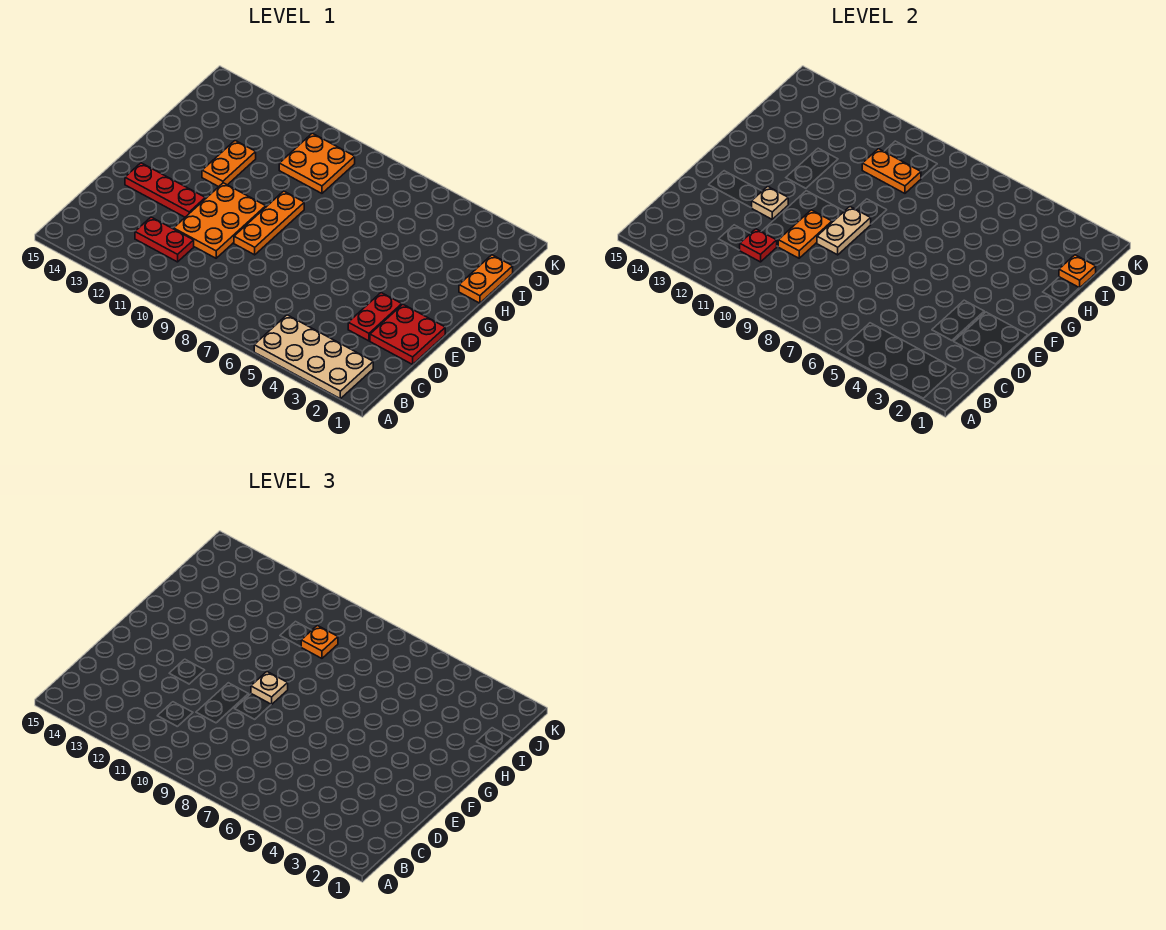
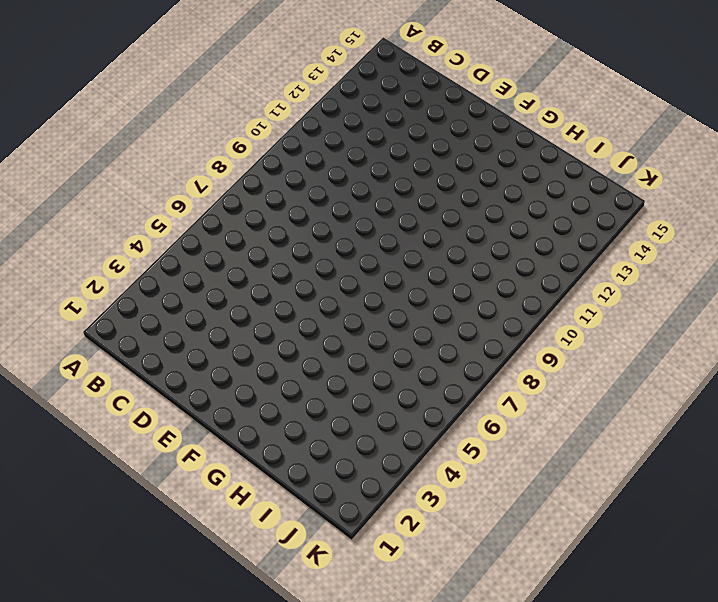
none -> tan plate A2:B5 level 1
none -> red plate C11:C12 level 1
none -> red plate D1:E2 level 1

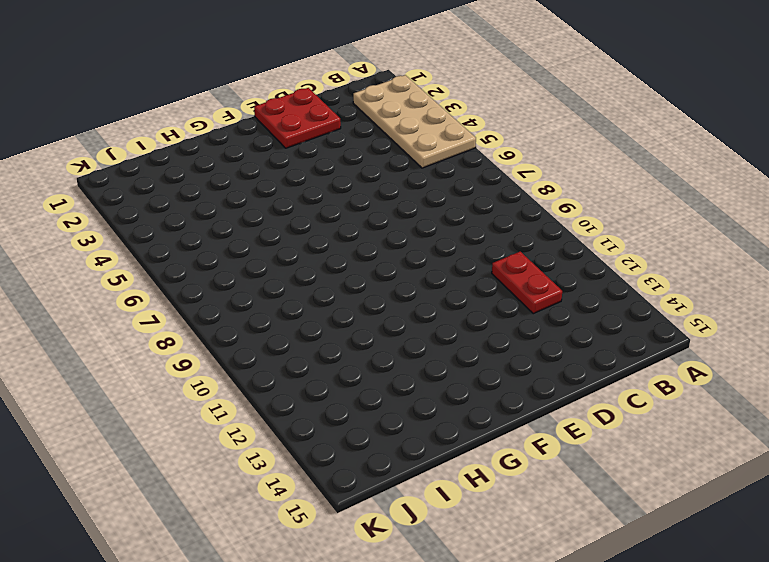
none -> red plate D3:E3 level 1
none -> orange plate D10:F11 level 1
none -> orange plate E9:G9 level 1

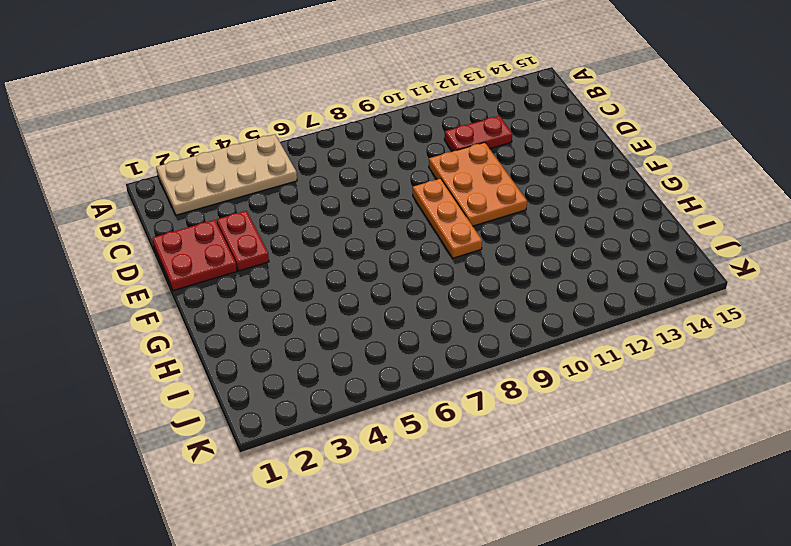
none -> red plate E12:E14 level 1
none -> orange plate G12:H12 level 1
none -> orange plate H1:I1 level 1

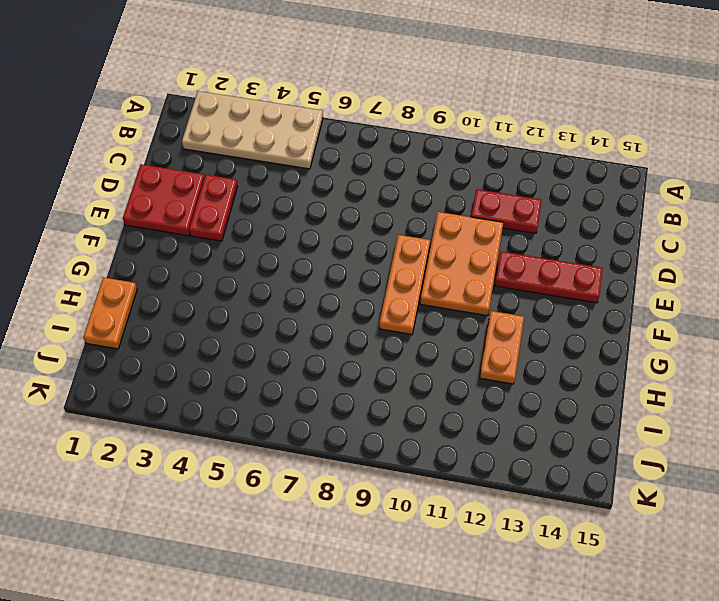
none -> orange plate I9:J10 level 1
none -> red plate C11 level 2
none -> orange plate D10:E10 level 2

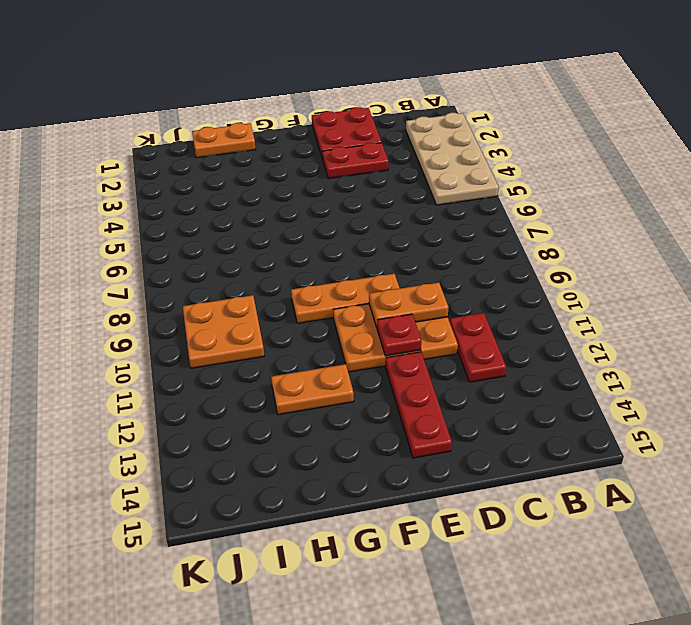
red plate E11 level 2 -> red plate C11 level 2
none -> tan plate E9:F9 level 2
none -> tan plate E12 level 2
none -> orange plate I1 level 2

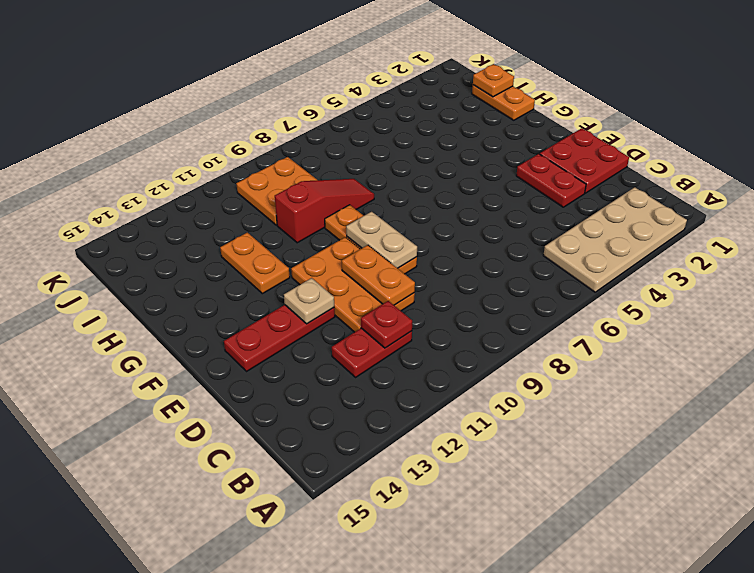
red slope H8:H10 level 1 top 10 -> none
none -> orange plate I9:I10 level 2
none -> tan plate F9 level 3
none -> orange plate I9 level 3

